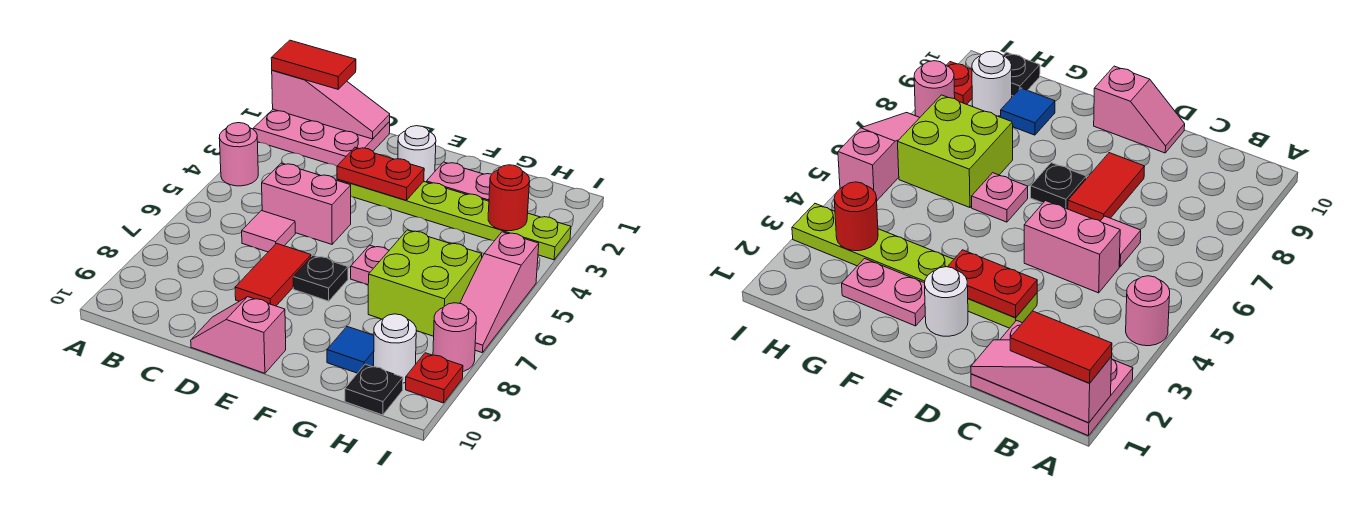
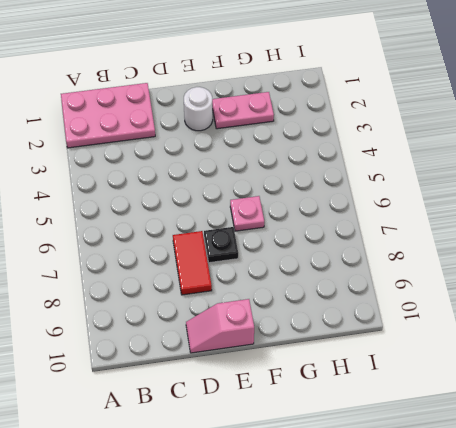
none -> pink round brick A4 level 1
none -> pink brick C5:D5 level 1
none -> pink tile C6 level 1

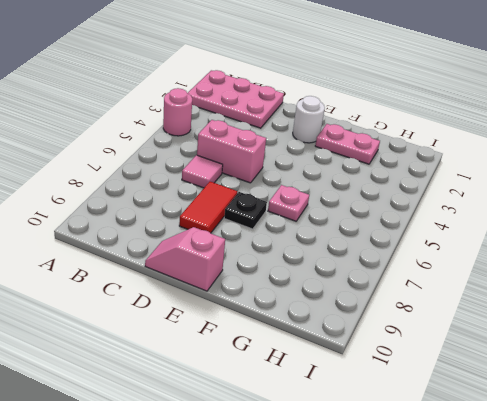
none -> lime plate D3:I3 level 1
none -> lime brick G6:H7 level 1
none -> blue tile G9 level 1

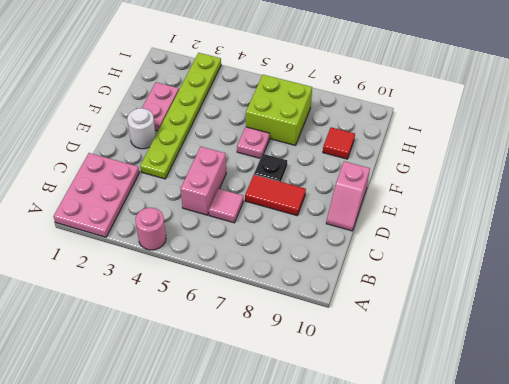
red tile G9 level 1 -> blue tile G9 level 1
none -> white round brick H9 level 1
none -> black plate H10 level 1
none -> pink slope I5:I7 level 1 top 5

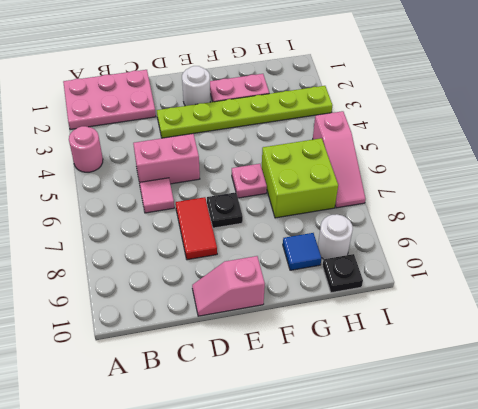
none -> pink round brick I8 level 1
none -> red plate I9 level 1
none -> pink slope A1:C1 level 2 top A

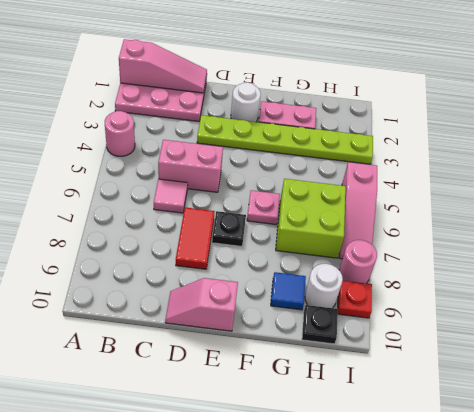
none -> red plate D3:E3 level 2
none -> red round brick H3 level 2
none -> red tile A1:B1 level 3

